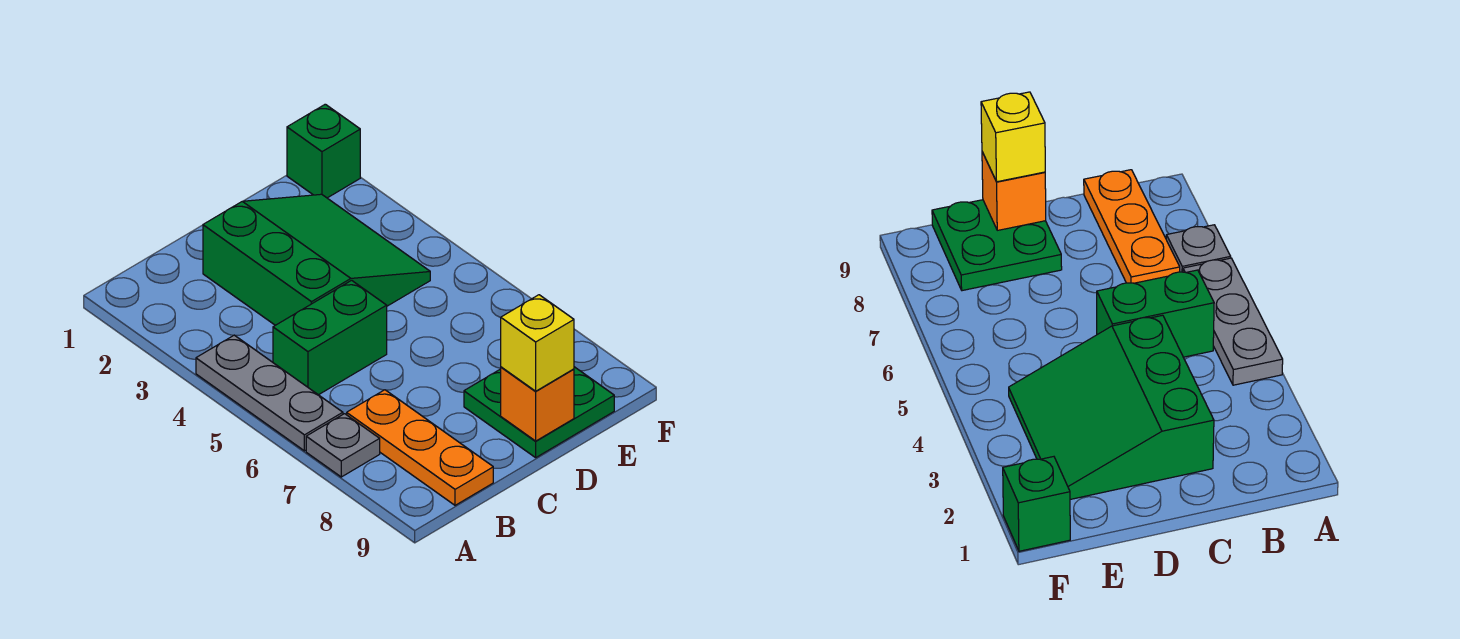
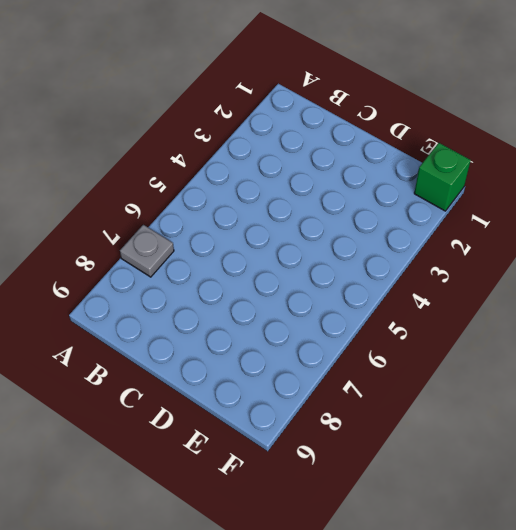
none -> grey plate A4:A6 level 1
none -> green brick B5:C5 level 1

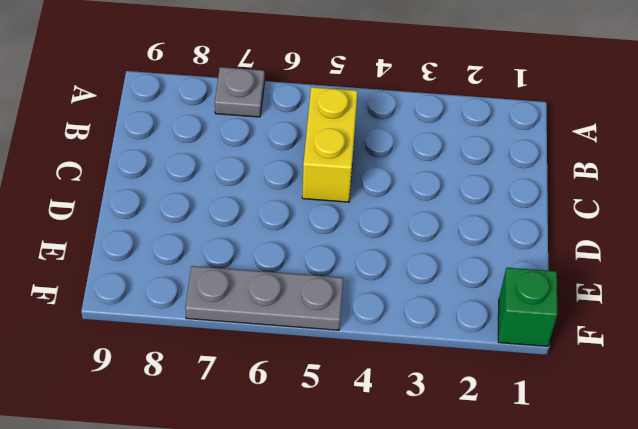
yellow brick B5:C5 level 1 -> green brick B5:C5 level 1
grey plate F5:F7 level 1 -> grey plate A4:A6 level 1
none -> orange plate B7:B9 level 1
none -> green slope C2:E4 level 1 top C

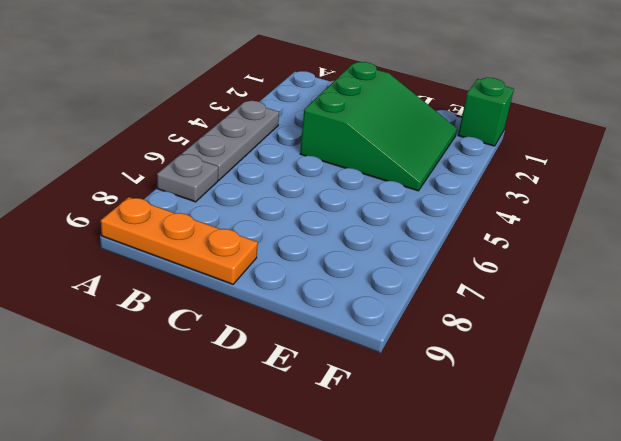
orange plate A9:C9 level 1 -> orange plate B7:B9 level 1
none -> green brick B5:C5 level 1
none -> green plate D8:E9 level 1

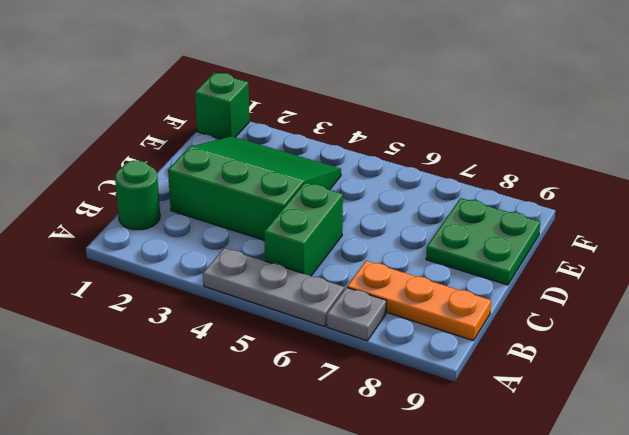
green round brick B1 level 1 -> none
none -> orange brick D9 level 2
none -> yellow brick D9 level 3

